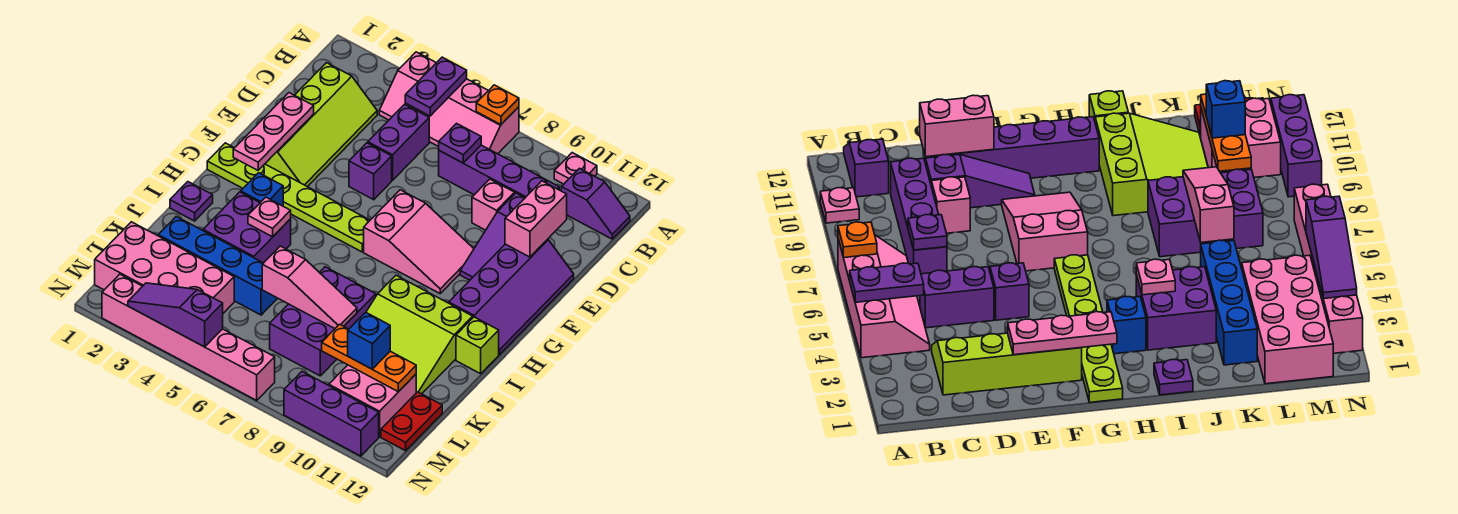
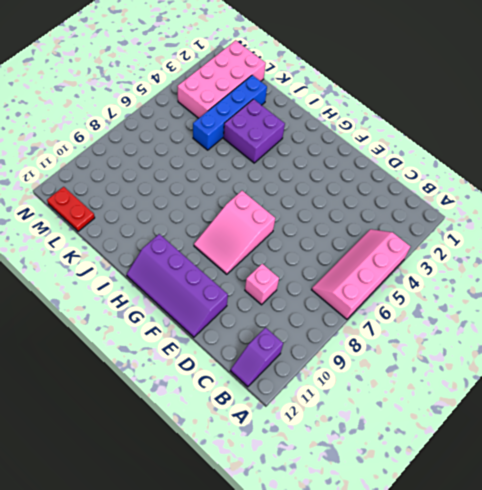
none -> pink plate A10 level 1
none -> lime slope C2:F3 level 1 top 2
none -> purple brick C5:D5 level 1
none -> purple brick C7:C10 level 1

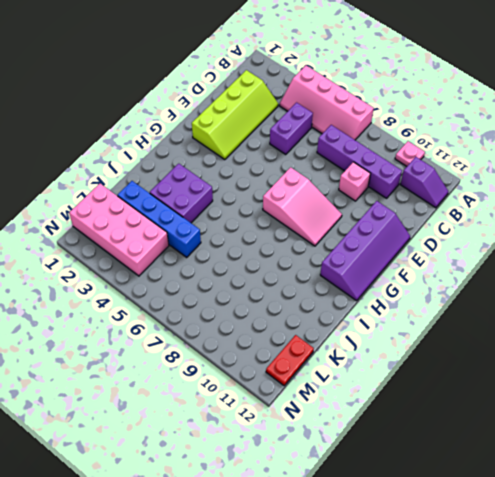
none -> purple slope D10:F10 level 1 top D
none -> purple brick E5 level 1
none -> lime plate G1:G6 level 1
none -> blue brick H3 level 1

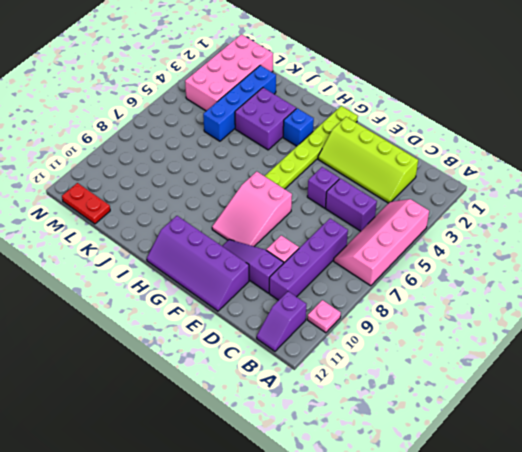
none -> purple plate I1 level 1
none -> lime slope I9:K11 level 1 top I
none -> lime brick I12 level 1
none -> purple brick J7:L8 level 1

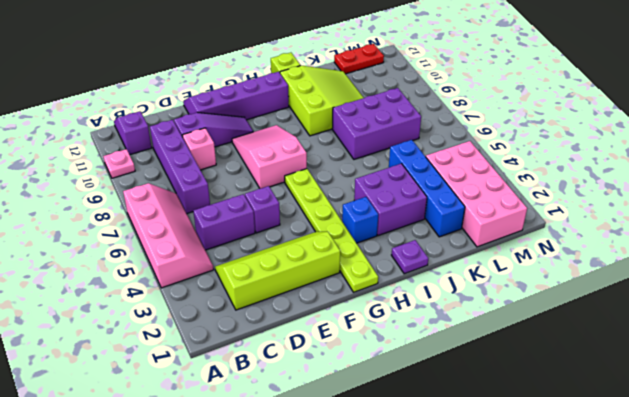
none -> pink brick L10:M11 level 1
none -> pink brick N2:N7 level 1
none -> purple brick N9:N11 level 1
none -> purple plate A5:B5 level 2

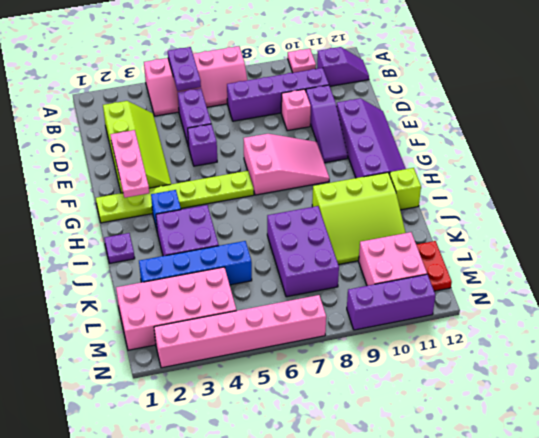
none -> orange plate A7 level 2
none -> purple plate C7 level 2
none -> pink brick D11:E11 level 2
none -> pink plate I4 level 2

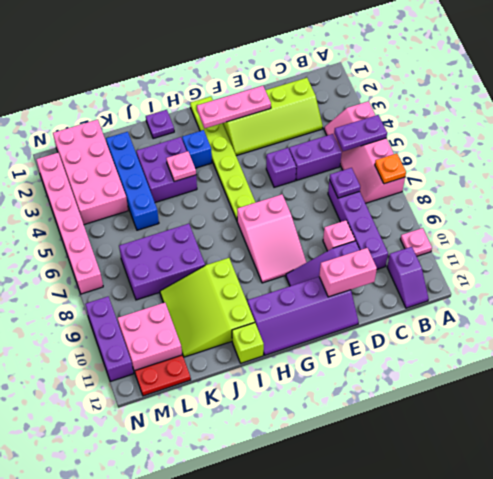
none -> pink slope K6:K8 level 2 top 6
none -> orange plate L9:L11 level 2
none -> purple slope N3:N5 level 2 top 5
none -> blue brick L10 level 3

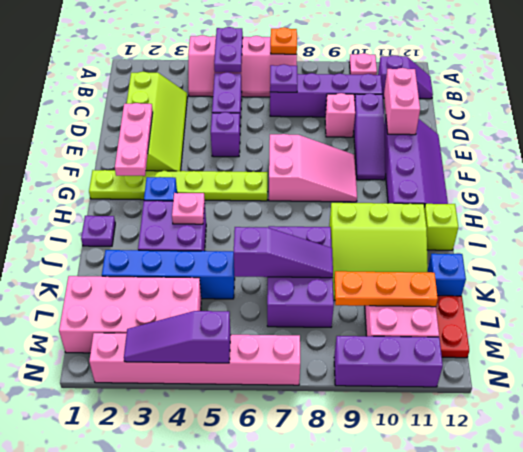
purple slope K6:K8 level 2 top 6 -> pink slope K6:K8 level 2 top 6
blue brick K12 level 1 -> blue brick L10 level 3

